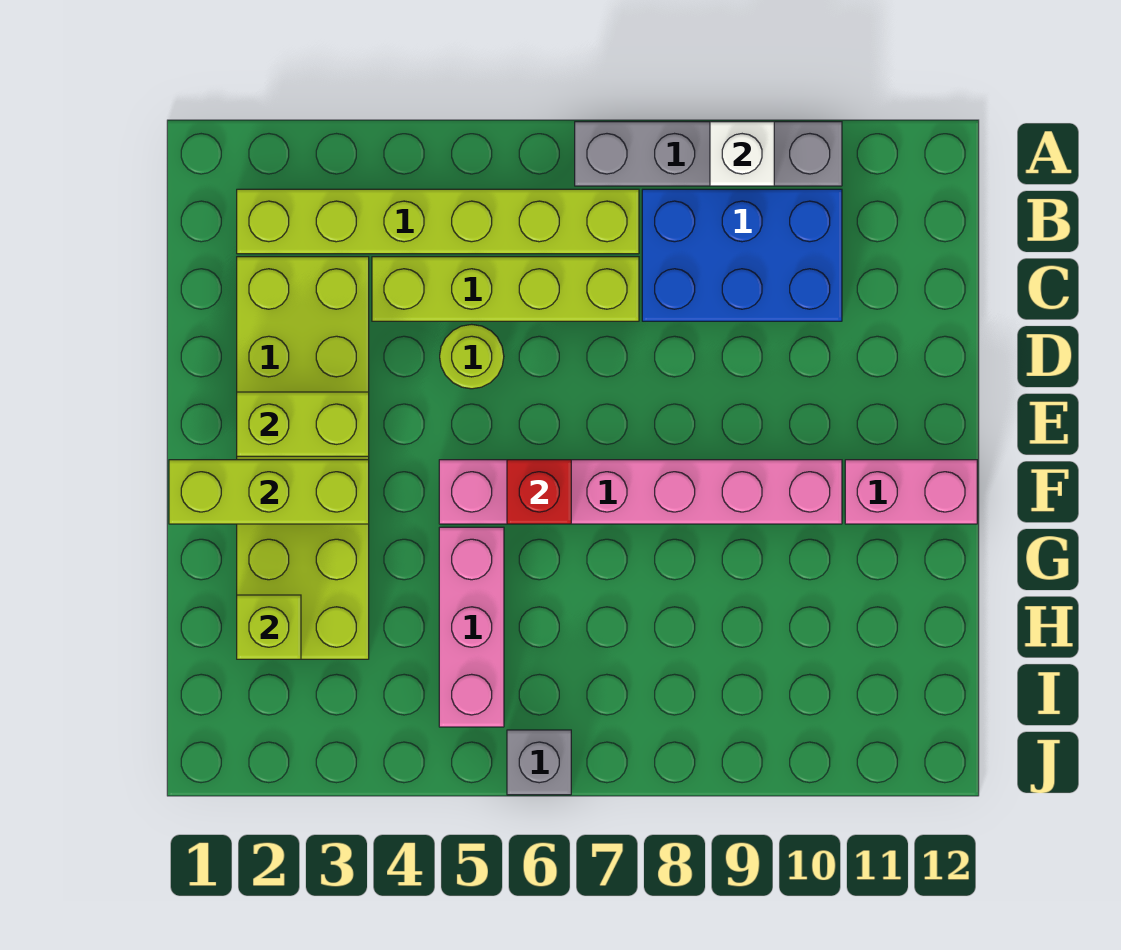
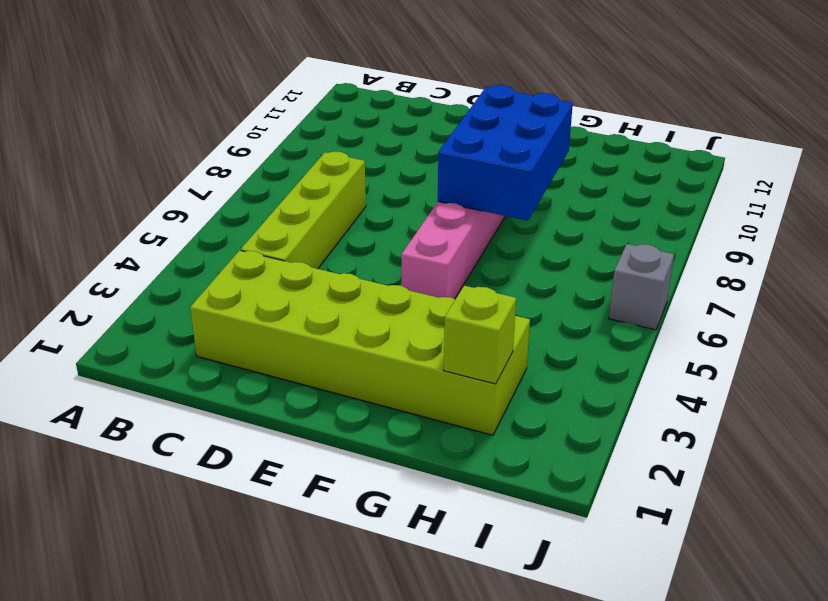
blue brick F7:G9 level 2 -> blue brick B8:C10 level 1
none -> grey brick A7:A10 level 1
none -> lime brick B2:B7 level 1
none -> lime round brick D5 level 1

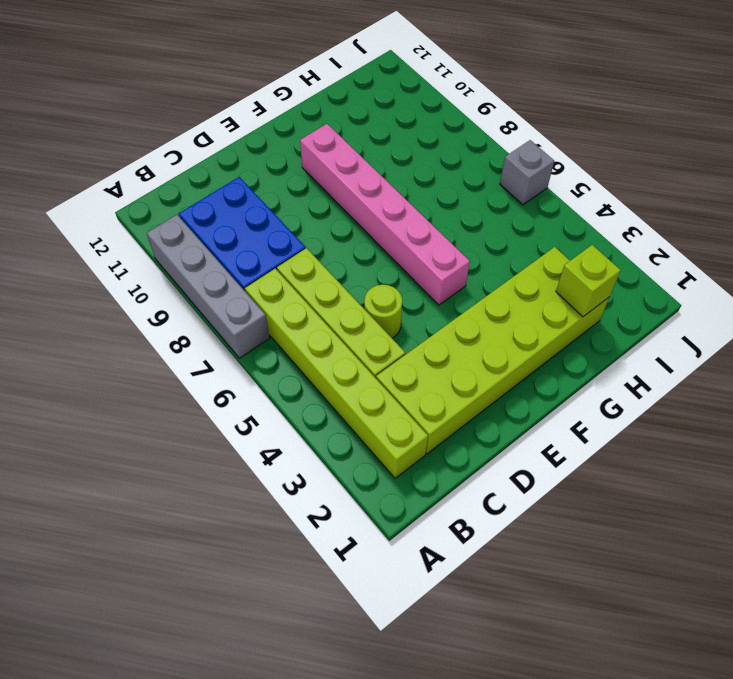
none -> pink brick F11:F12 level 1
none -> pink brick G5:I5 level 1
none -> white brick A9 level 2

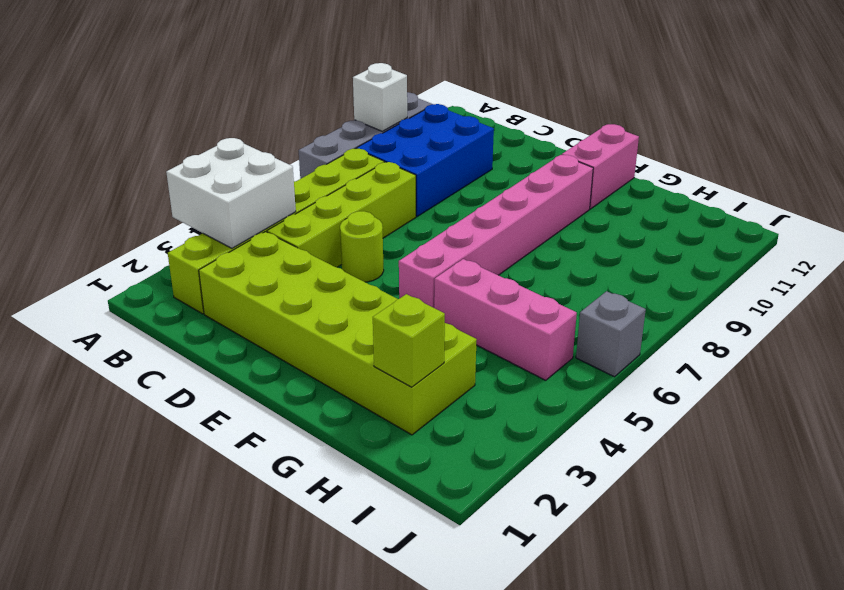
white brick A3:B4 level 2 -> none
none -> lime brick E2:E3 level 2
none -> lime brick F1:F3 level 2
none -> red brick F6 level 2

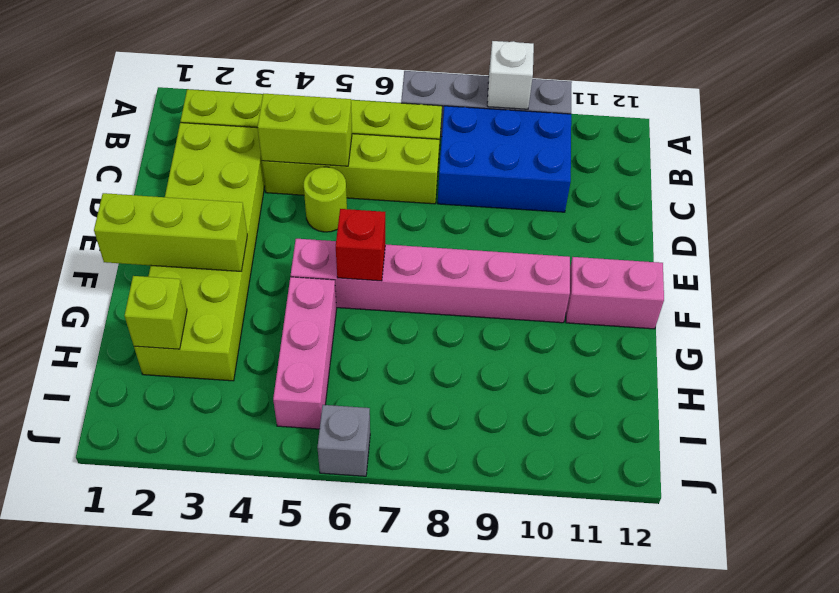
lime brick C4:C5 level 2 -> lime brick E2:E3 level 2

